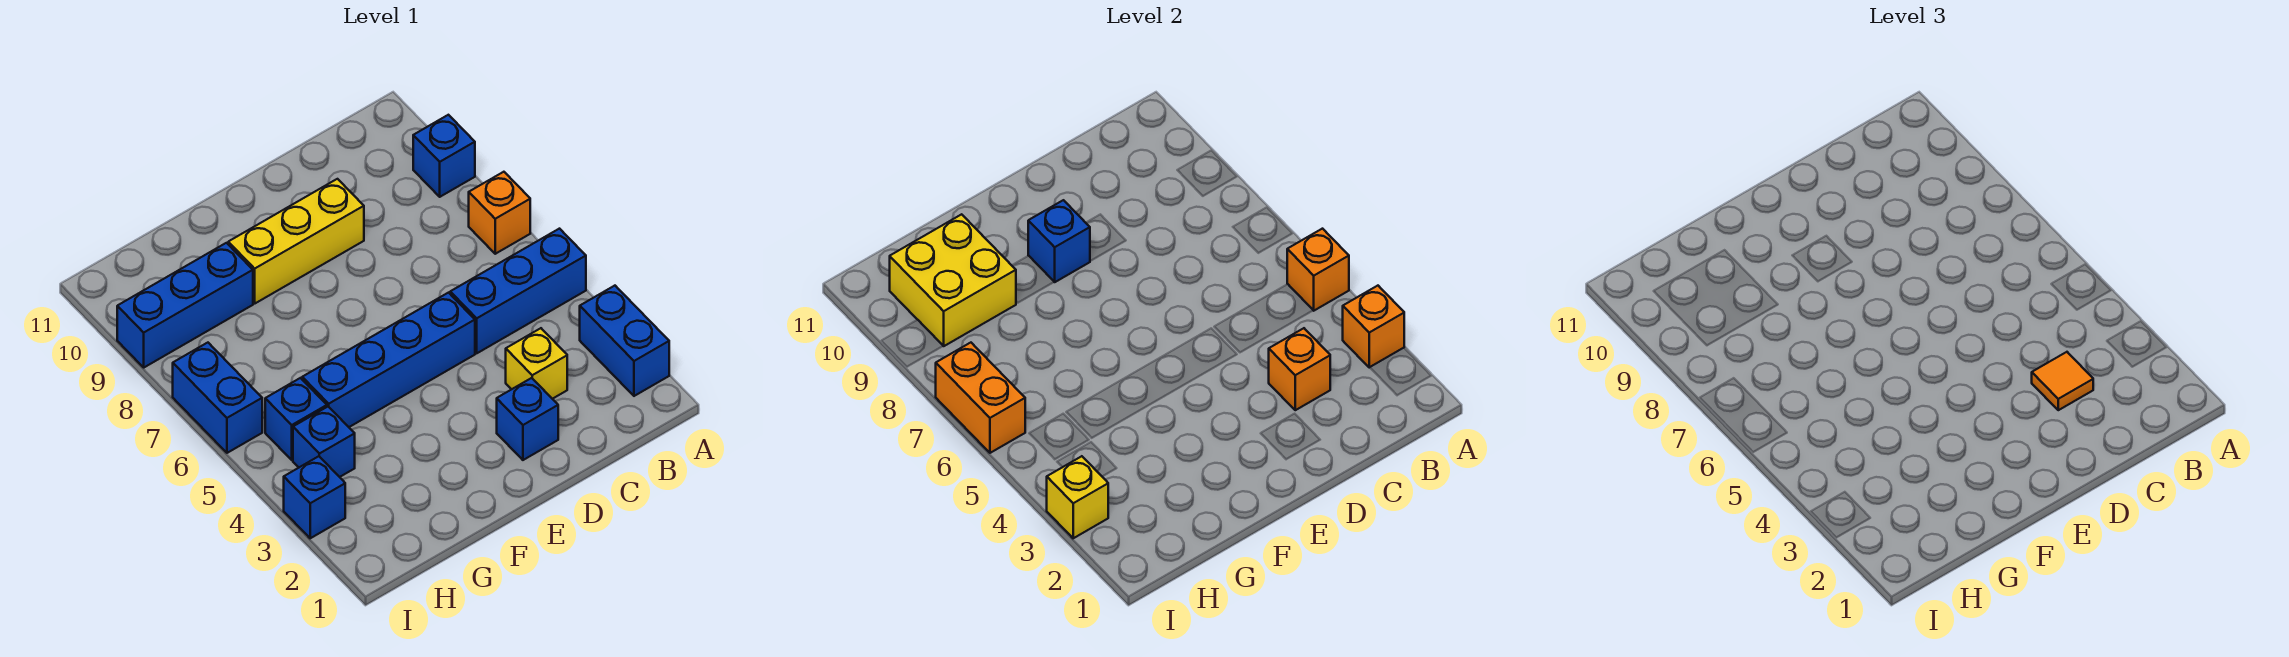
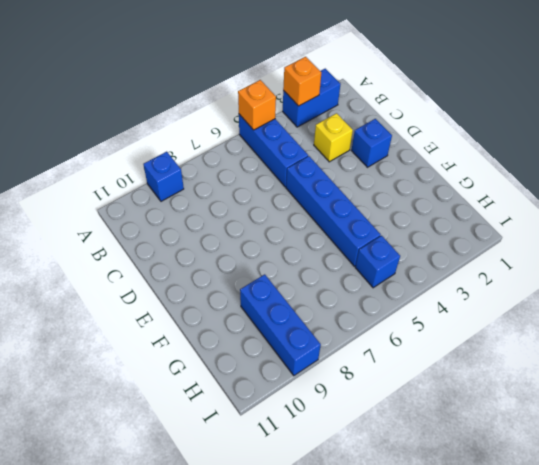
none -> orange brick A7 level 1
none -> yellow brick D9:F9 level 1
none -> blue brick H4 level 1

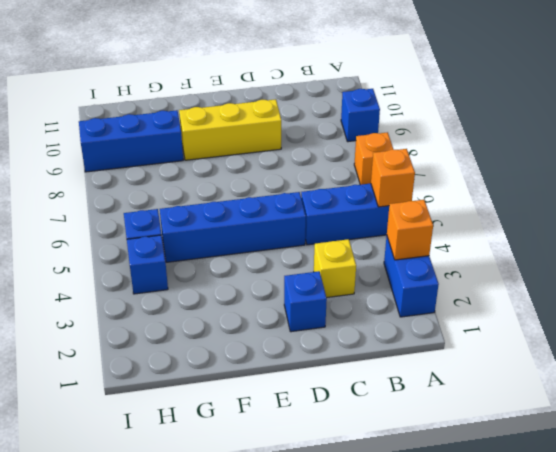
none -> blue brick I3 level 1
none -> blue brick I6:I7 level 1
none -> orange brick C3 level 2

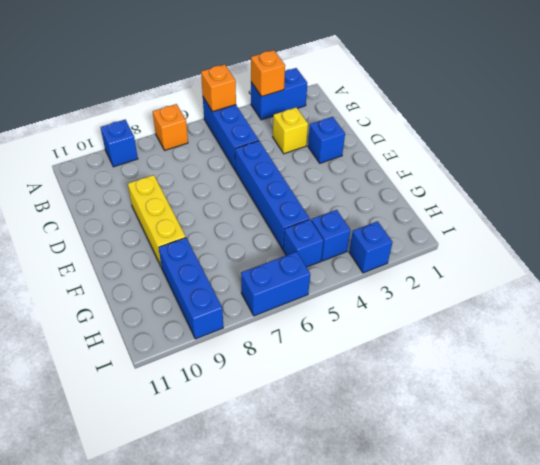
none -> orange brick C3 level 2
none -> blue brick E9 level 2
none -> yellow brick G9:H10 level 2

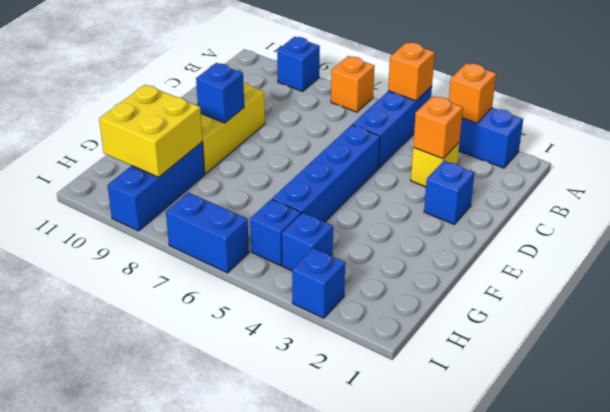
none -> yellow brick I3 level 2
none -> orange brick I6:I7 level 2
none -> orange tile C3 level 3

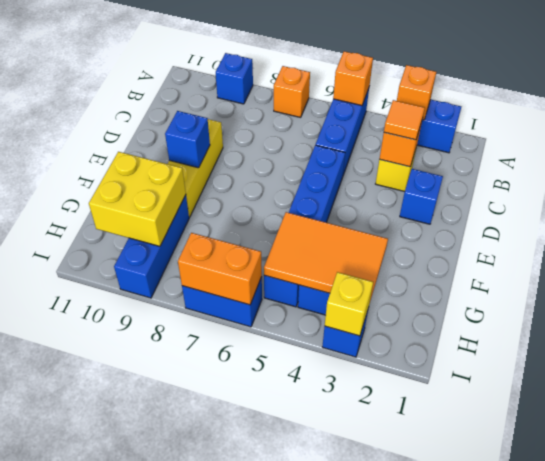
orange tile G3:H5 level 2 -> none

